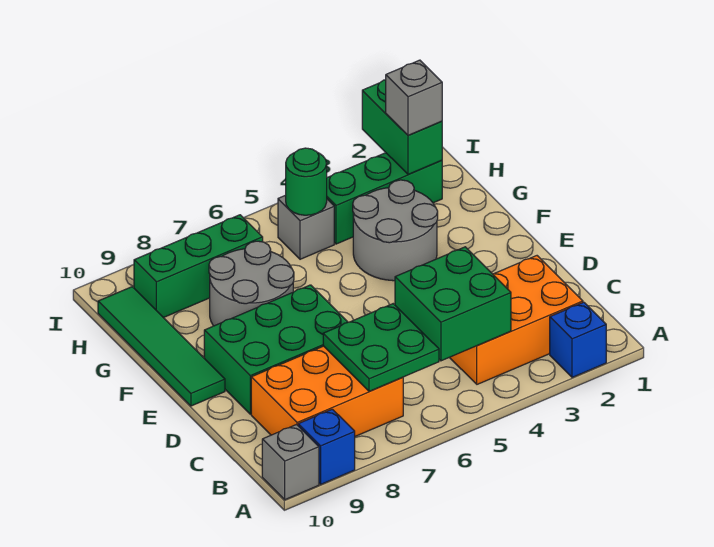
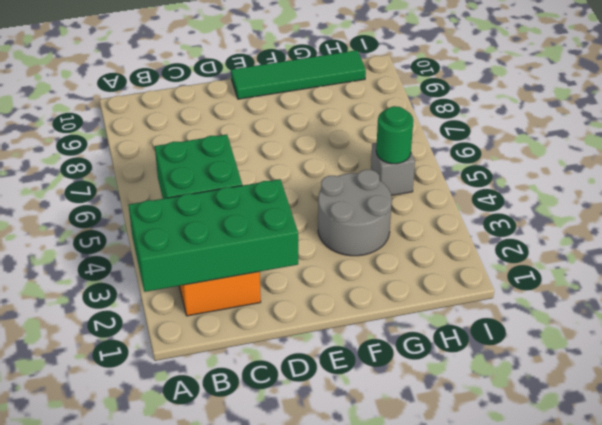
green brick A2:D3 level 2 -> none
none -> blue brick A2 level 1
none -> blue brick A9 level 1
none -> grey brick A10 level 1

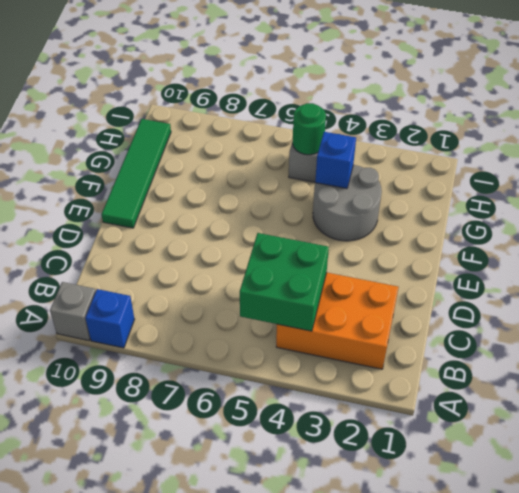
blue brick G4 level 2 -> blue brick A2 level 1
none -> orange brick B7:C9 level 1
none -> green brick D7:E9 level 1
none -> grey round brick F7:G8 level 1

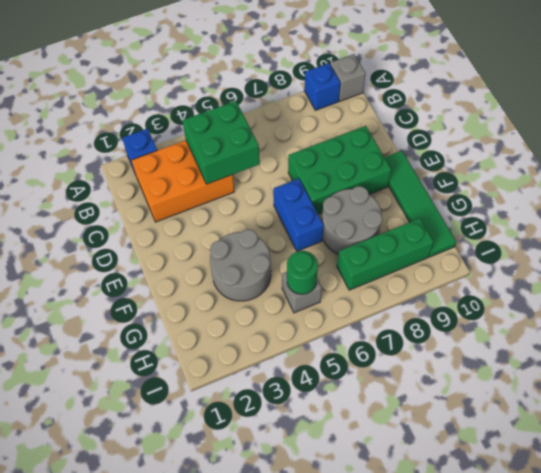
blue brick E6:F6 level 1 -> none
none -> orange brick B7:C9 level 1
none -> green brick H2:H4 level 1
none -> green plate B6:C7 level 2

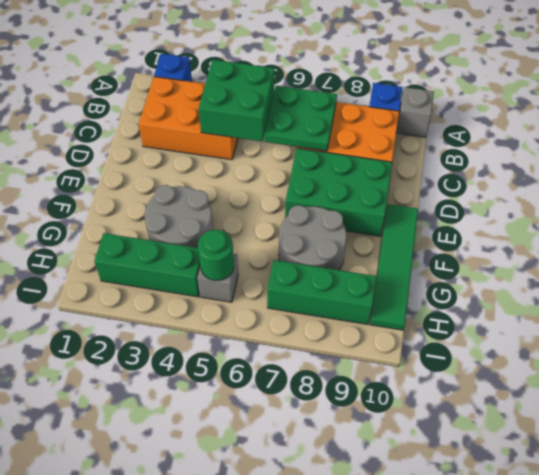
none -> green brick H2:I2 level 2
none -> grey brick H2 level 3

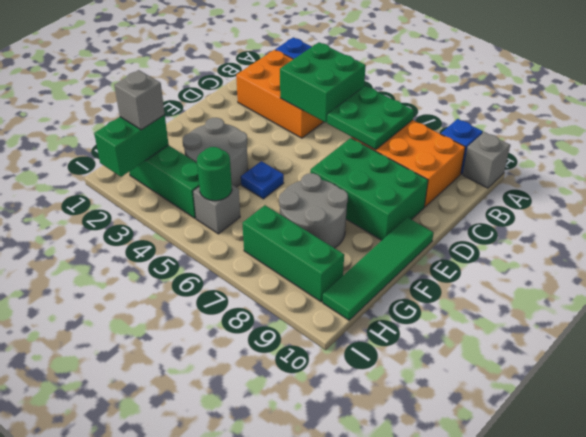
blue plate F5 level 1 -> none

